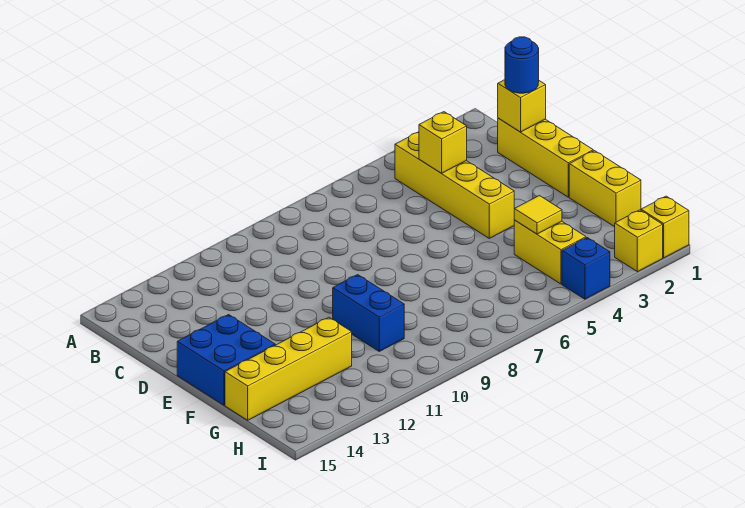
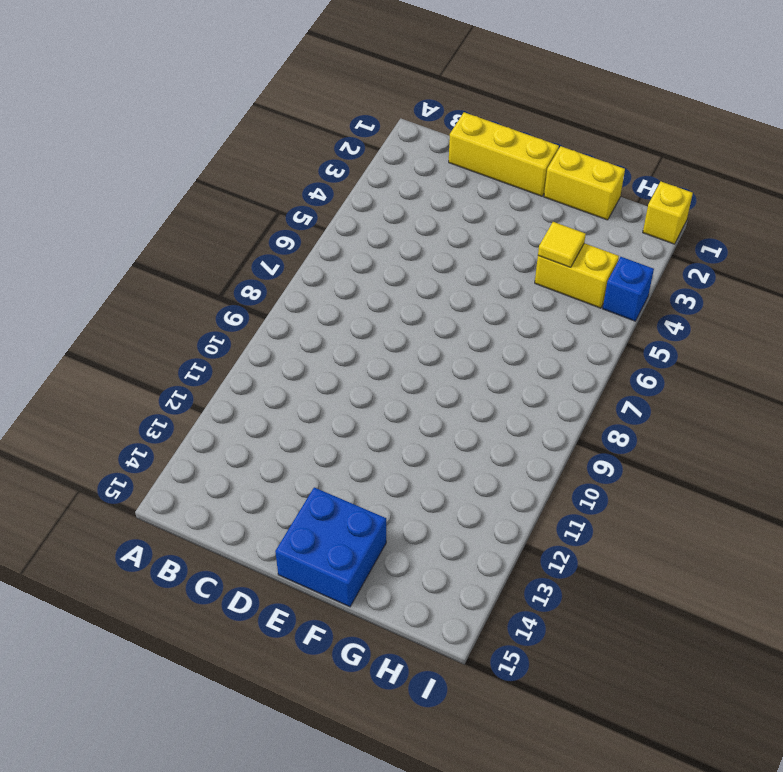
none -> yellow brick B4:E4 level 1
none -> blue brick F10:G10 level 1
none -> yellow brick G12:G15 level 1

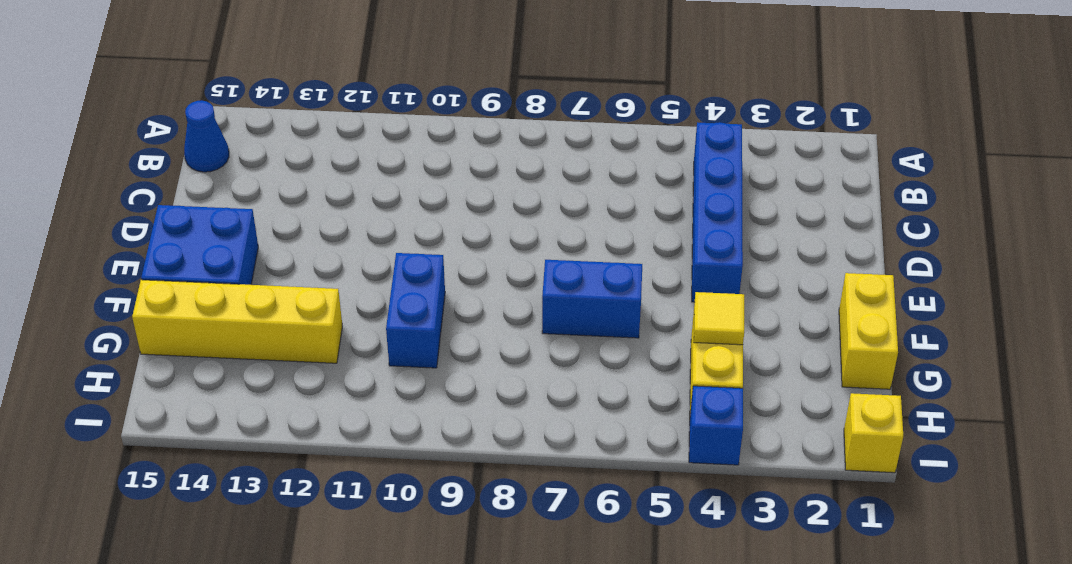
blue brick B4:E4 level 1 -> yellow brick B4:E4 level 1
blue cone B15 level 1 -> none
blue brick F6:F7 level 1 -> none
none -> yellow brick C1:E1 level 1
none -> yellow brick I2 level 1
none -> yellow brick C1 level 2

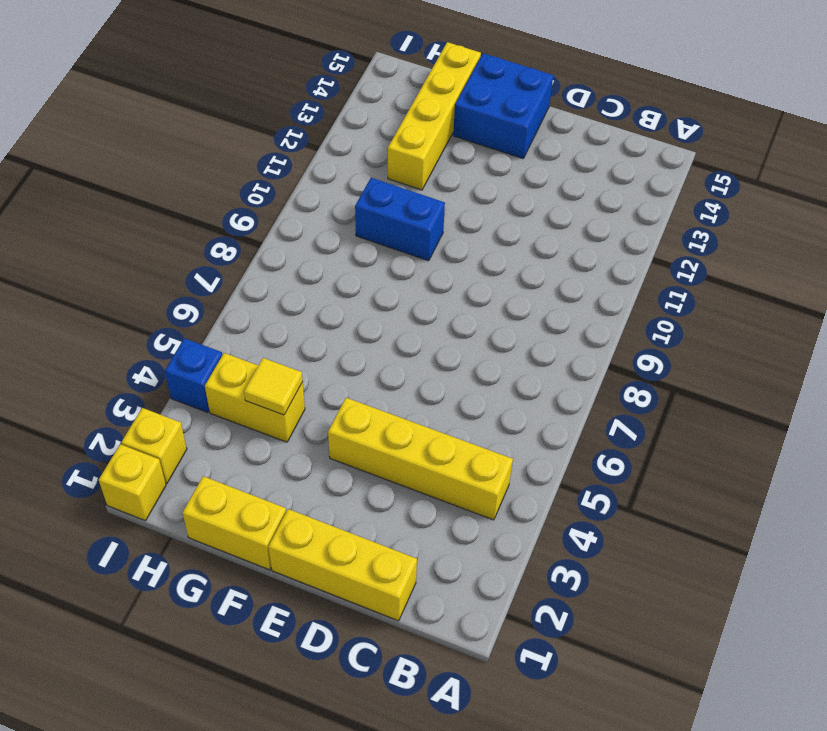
none -> yellow brick C1 level 2
none -> yellow brick C4 level 2
none -> blue round brick C1 level 3

